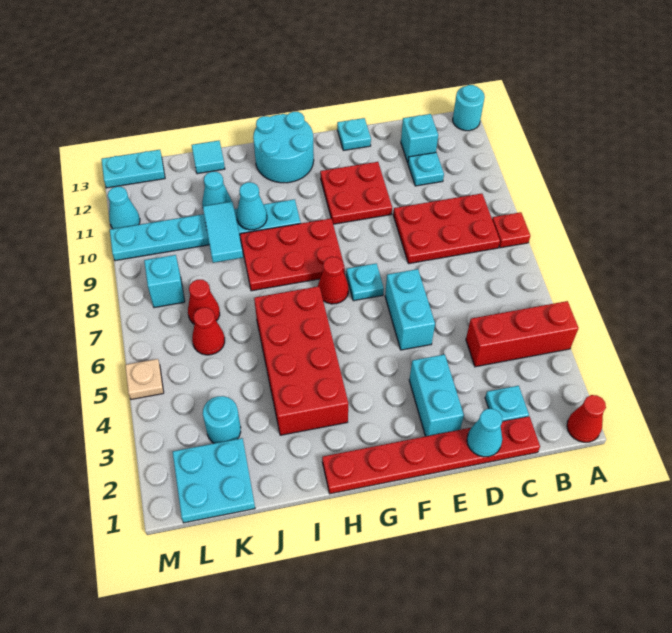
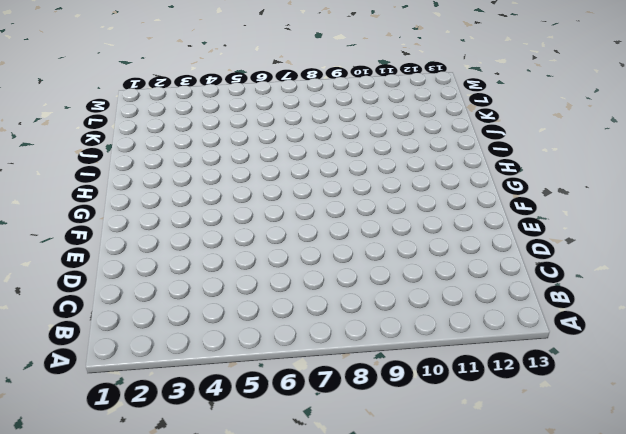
none -> red cone A1 level 1
none -> red brick A4:C4 level 1
none -> red plate A8 level 1
none -> cyan round brick A13 level 1

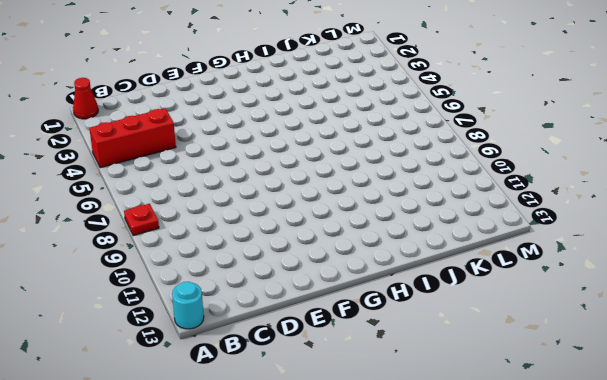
none -> red plate B8:D9 level 1
none -> red plate C1:H1 level 1
none -> cyan plate C2 level 1
none -> cyan plate C11 level 1

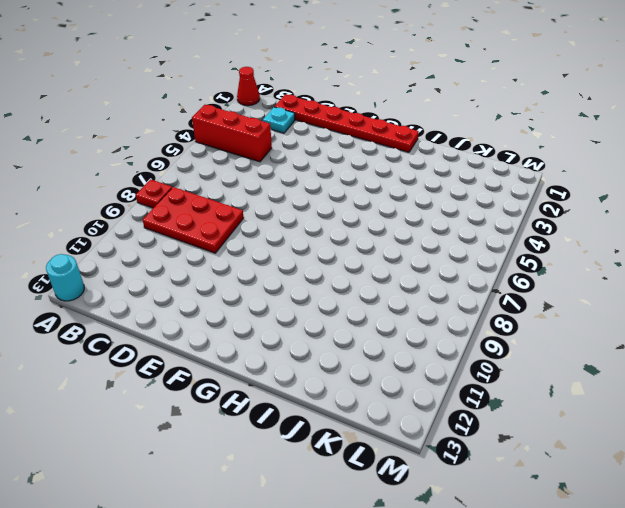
none -> cyan plate C11 level 1
none -> cyan brick C12 level 1
none -> cyan brick E2:E3 level 1
none -> cyan brick E5:E6 level 1

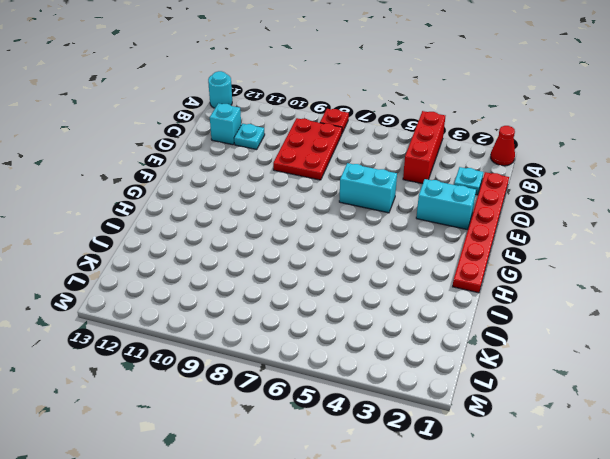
none -> red plate E10:F11 level 1
none -> cyan plate E13 level 1
none -> cyan plate F7 level 1
none -> red cone G7 level 1

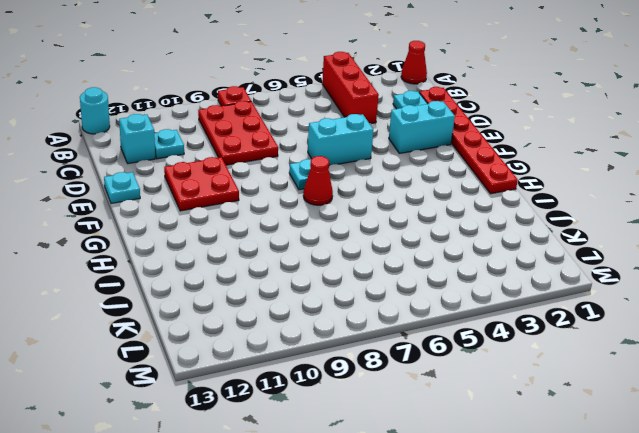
none -> red plate G8:I9 level 1
none -> cyan round brick G12:H13 level 1
none -> red brick H3:I6 level 1
none -> cyan plate H10:M10 level 1

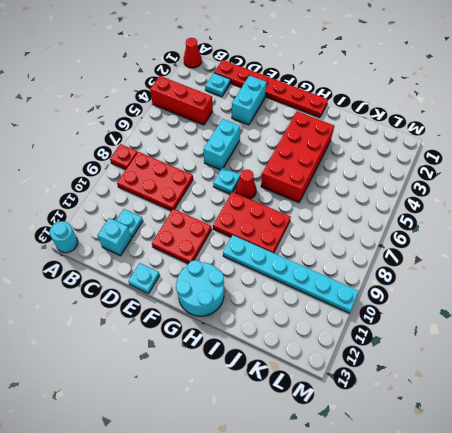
none -> cyan cone J11 level 1
none -> cyan tile J13 level 1
none -> cyan plate K1:L2 level 1
none -> cyan round brick K3 level 1

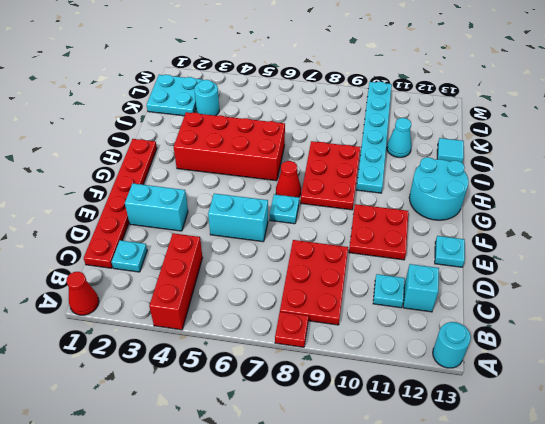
none -> red cone K6 level 1
none -> red cone K7 level 1
none -> cyan brick L8 level 1
none -> cyan plate L13:M13 level 1

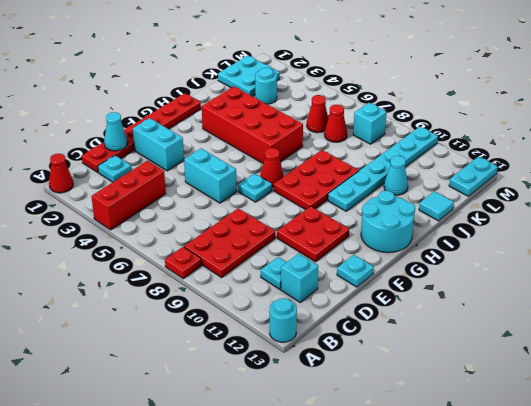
none -> tan plate M5 level 1
none -> cyan cone M11 level 1
none -> cyan cone I10 level 2
none -> cyan tile J9:J10 level 2

